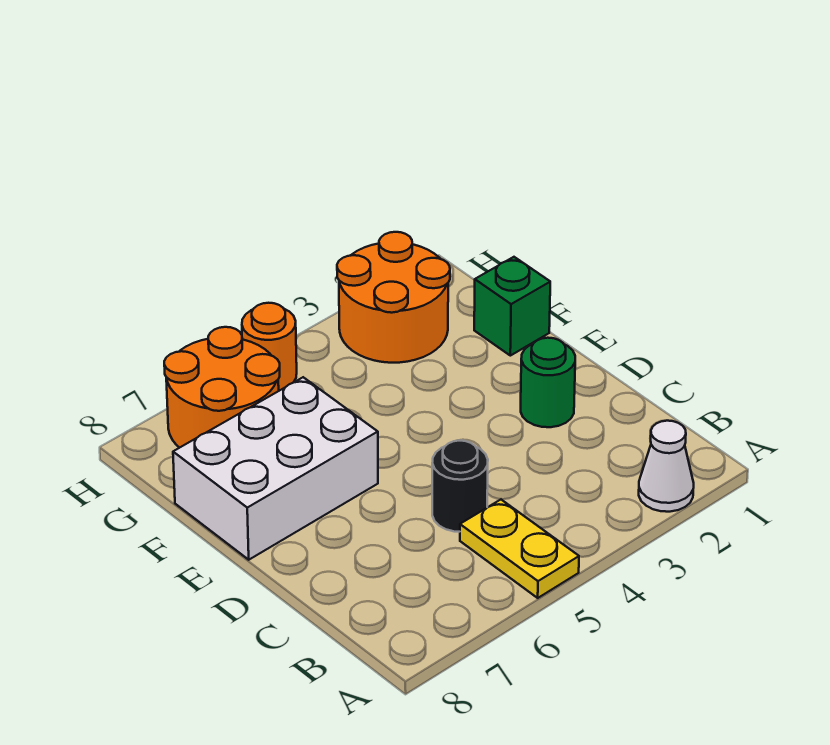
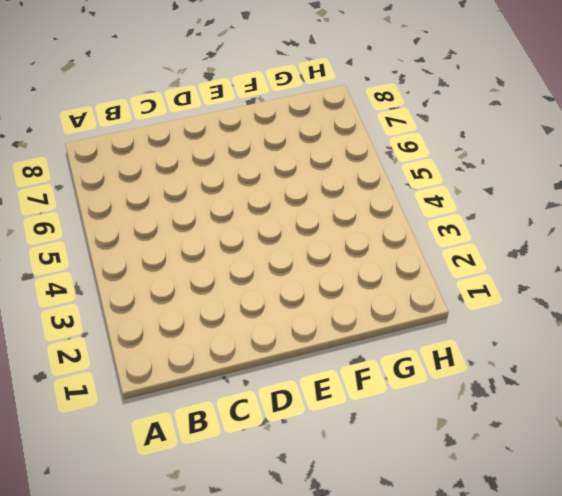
none -> white cone A2 level 1
none -> yellow plate A5:B5 level 1

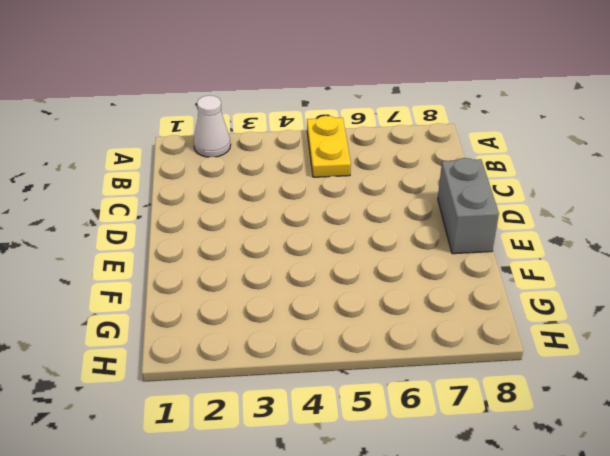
grey brick D8:E8 level 1 -> white brick E6:F8 level 1
none -> black round brick C5 level 1
none -> green round brick D2 level 1

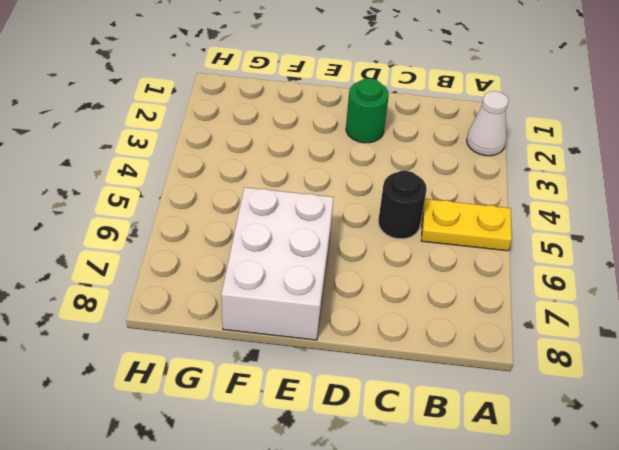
none -> green brick F1 level 1
none -> orange round brick G2:H3 level 1

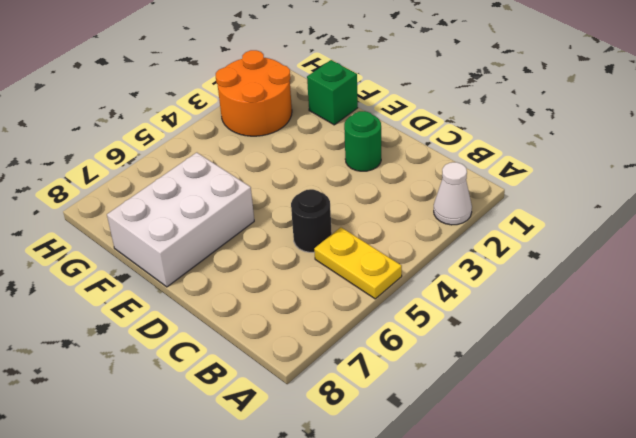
none -> orange round brick G6:H7 level 1
none -> orange round brick H5 level 1

